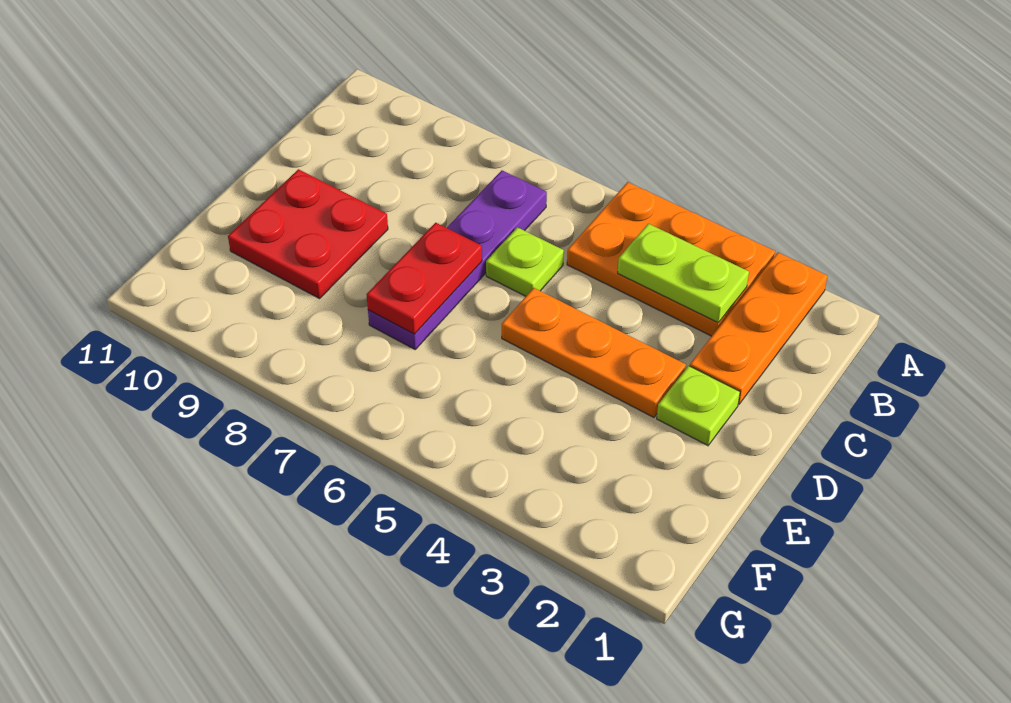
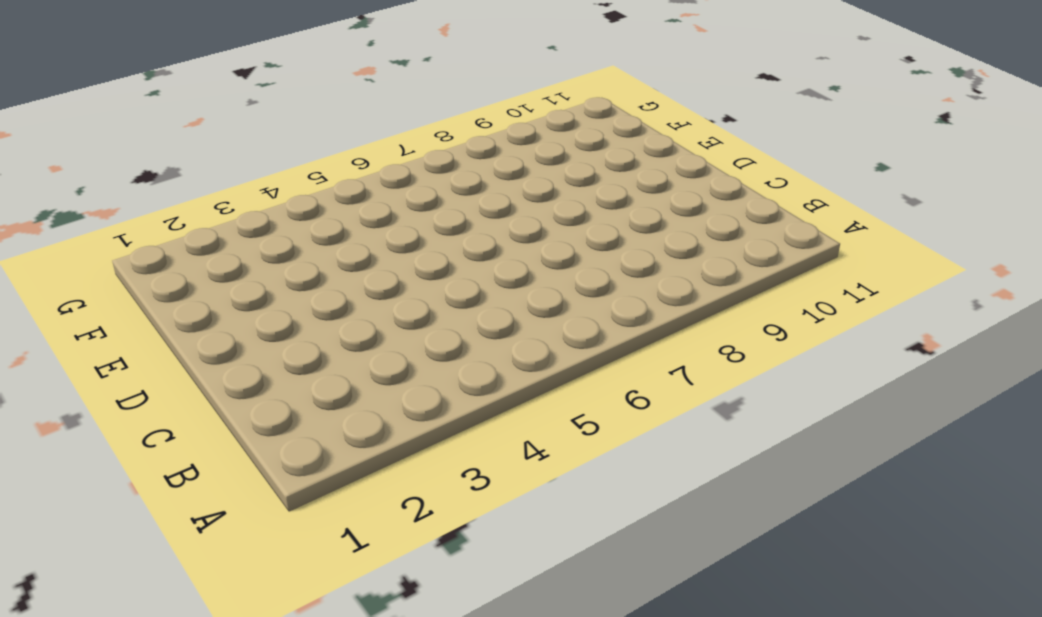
none -> orange plate A2:C2 level 1
none -> orange plate A3:B5 level 1

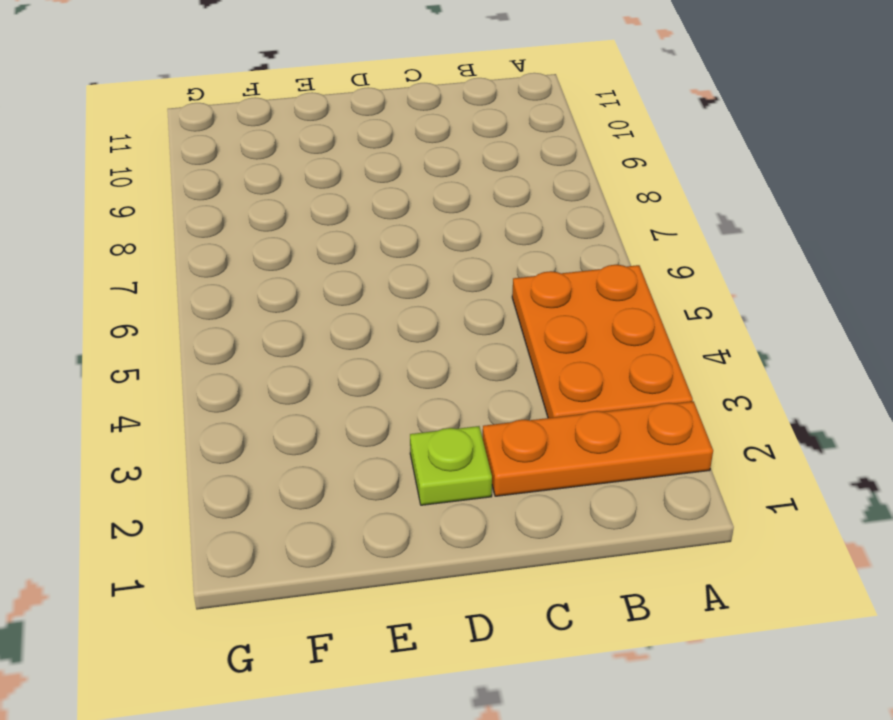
none -> purple plate B7:E7 level 1
none -> lime plate C6 level 1

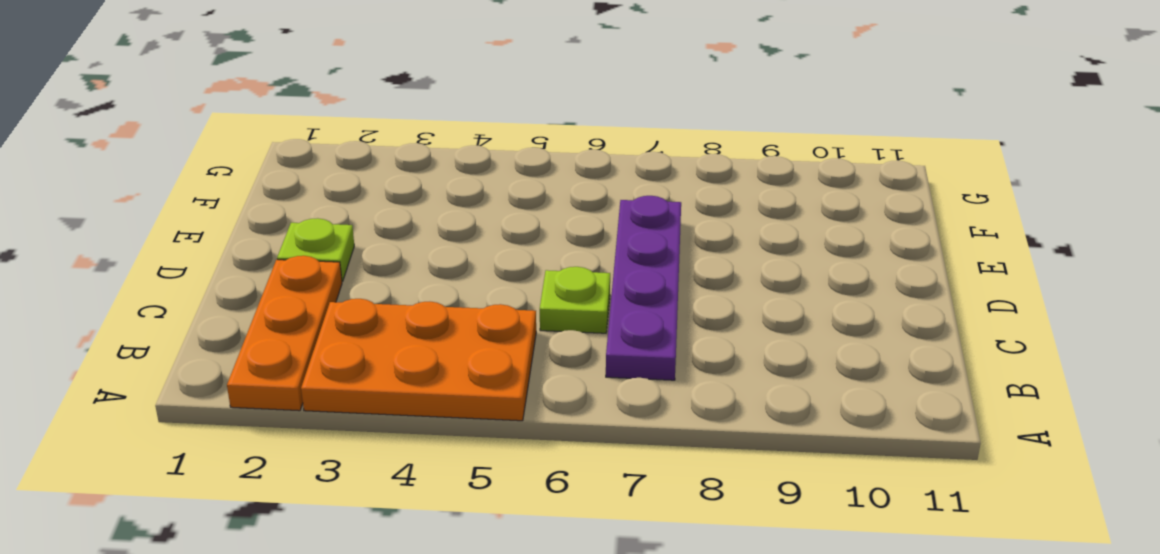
none -> orange plate D3:D5 level 1
none -> red plate D9:E10 level 1

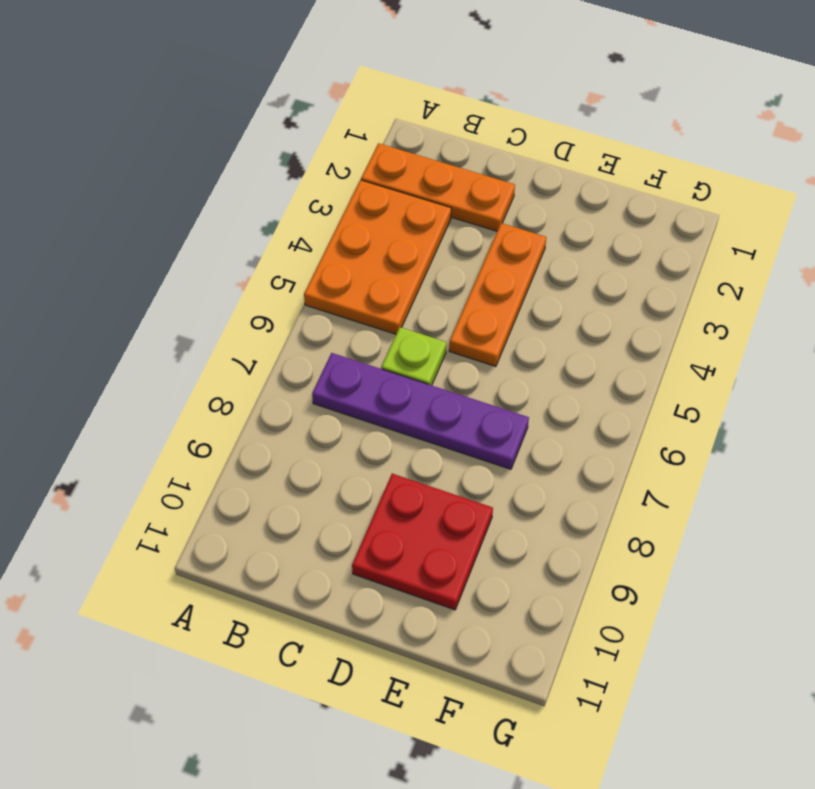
none -> lime plate D2 level 1
none -> lime plate B3:B4 level 2

